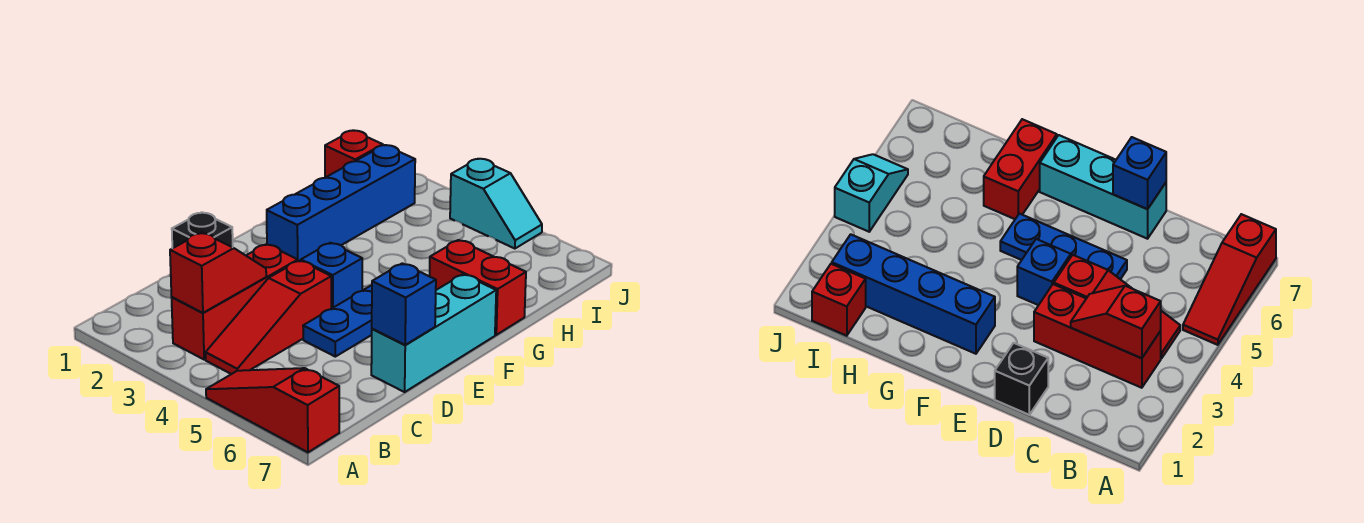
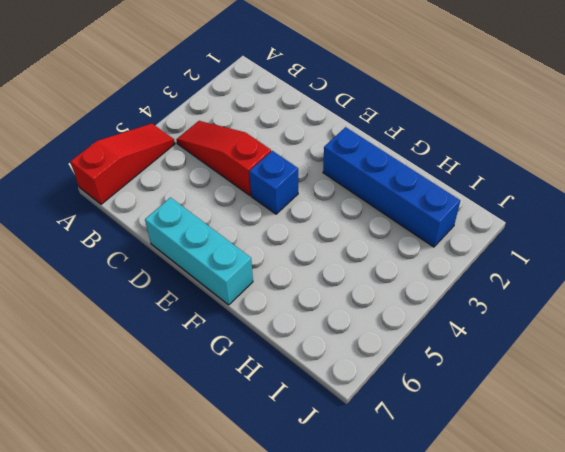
none -> red brick B3:D3 level 1
none -> black brick D1 level 1
none -> blue plate D5:F5 level 1

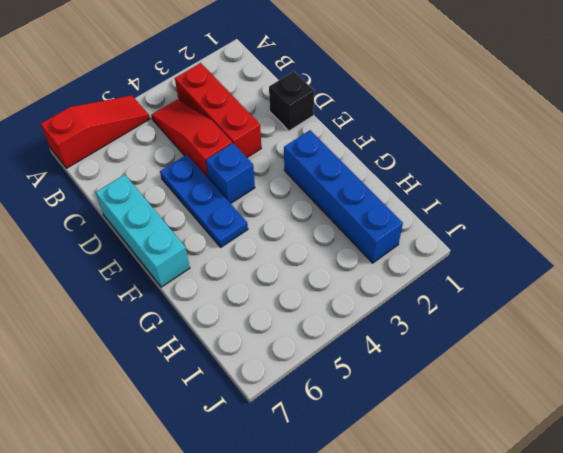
none -> red brick G6:G7 level 1
none -> red brick I1 level 1
none -> cyan slope J4:J5 level 1 top 4

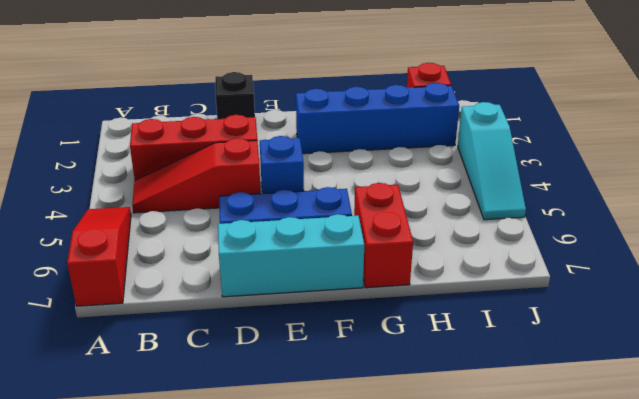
cyan slope J3:J5 level 1 top 3 -> cyan slope J4:J5 level 1 top 4
none -> red slope B3:C3 level 2 top B
none -> blue brick D7 level 2

